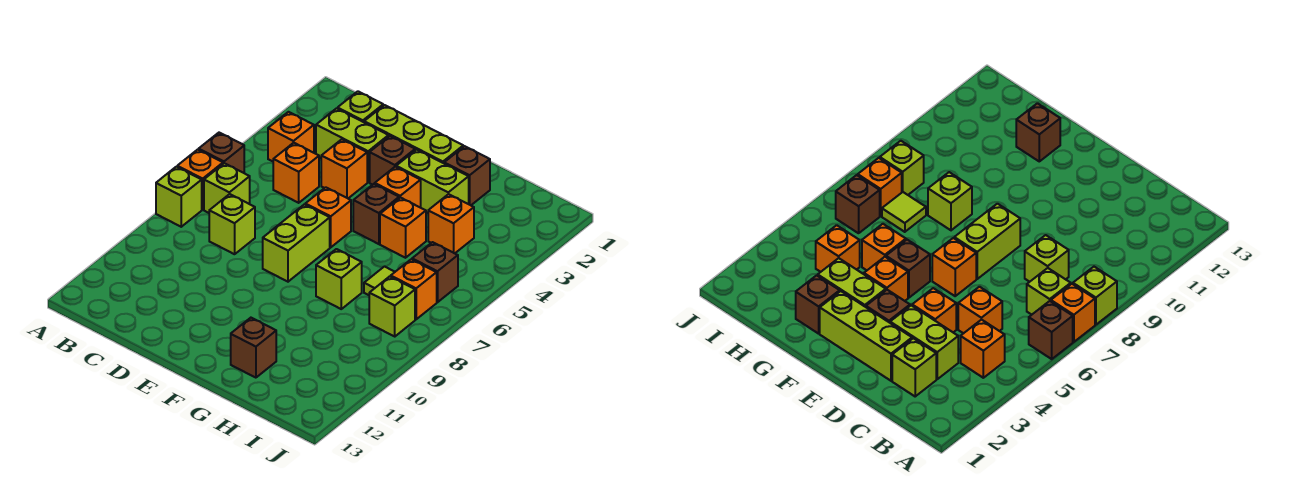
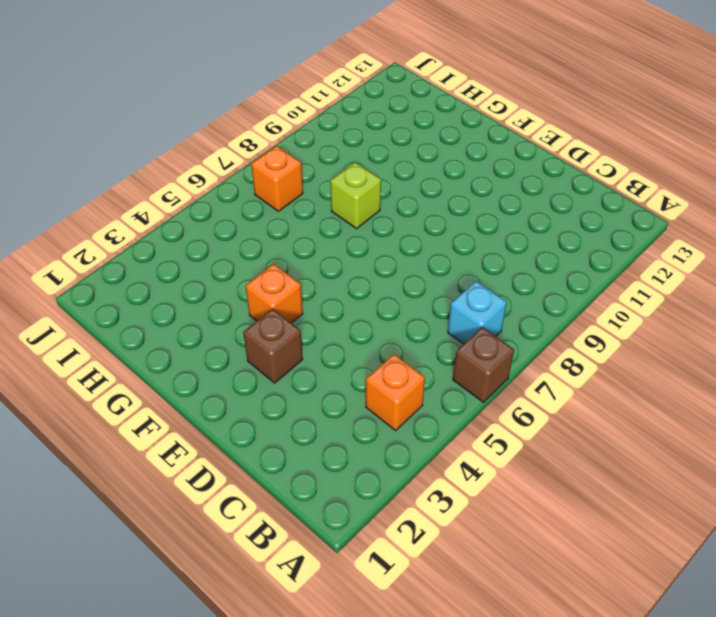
cyan brick B7 level 1 -> lime brick B7 level 1
none -> orange brick A7 level 1
none -> lime brick A8 level 1
none -> lime brick C2 level 1

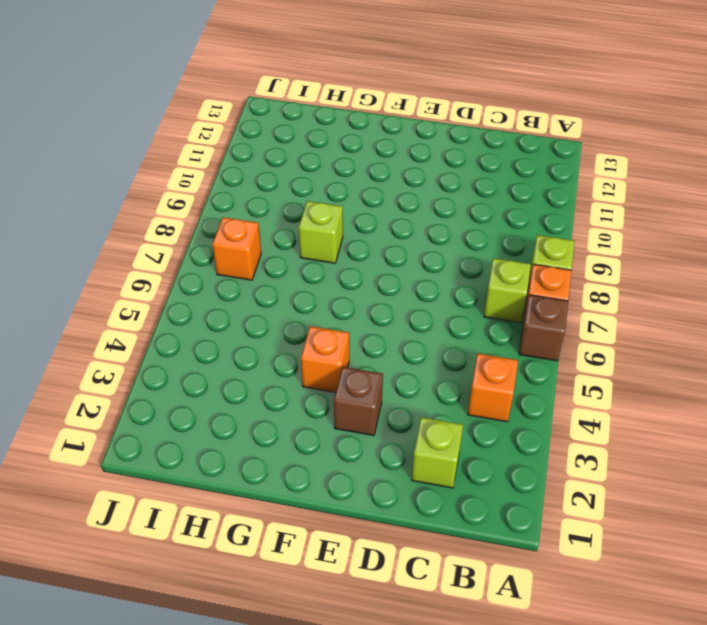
none -> lime brick C3:D3 level 1
none -> orange brick C5 level 1
none -> lime brick C8 level 1

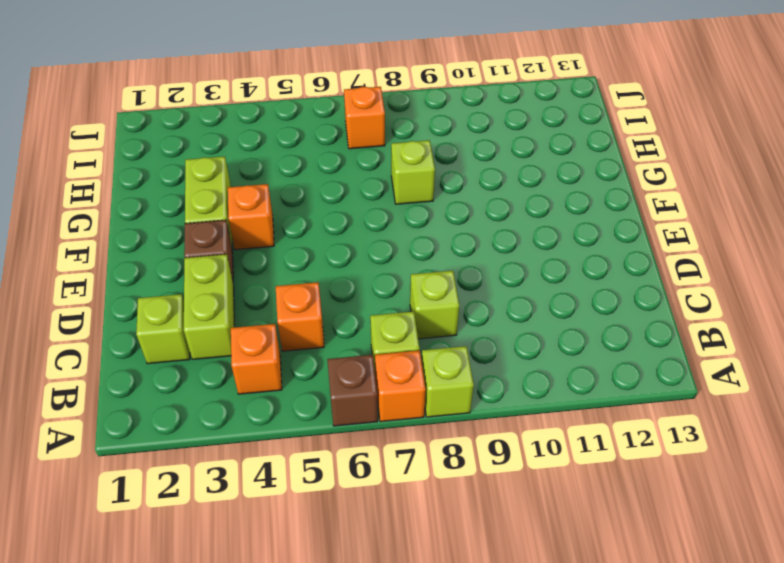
none -> lime brick D2:F2 level 1
none -> orange brick D4 level 1
none -> orange brick E6 level 1

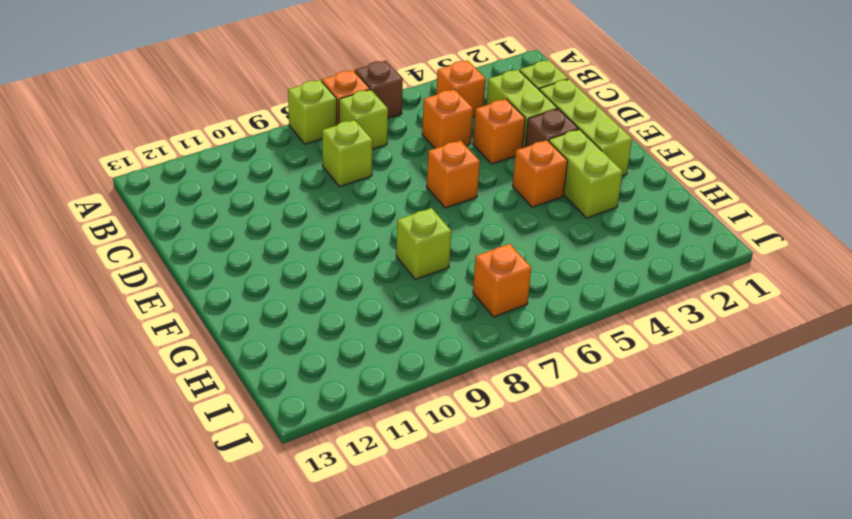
none -> lime brick E7:E8 level 1
none -> brown brick F5 level 1
none -> brown brick G2 level 1

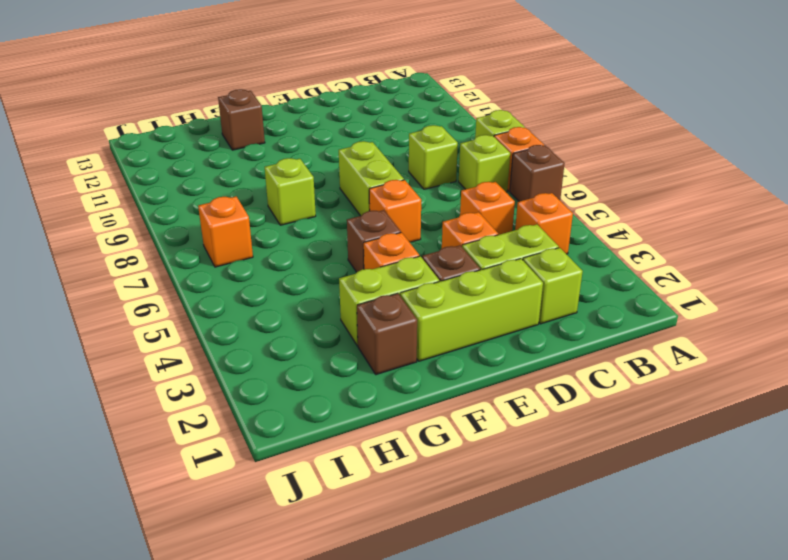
none -> orange brick G5 level 1
none -> orange brick H4 level 1
none -> lime tile H7 level 1

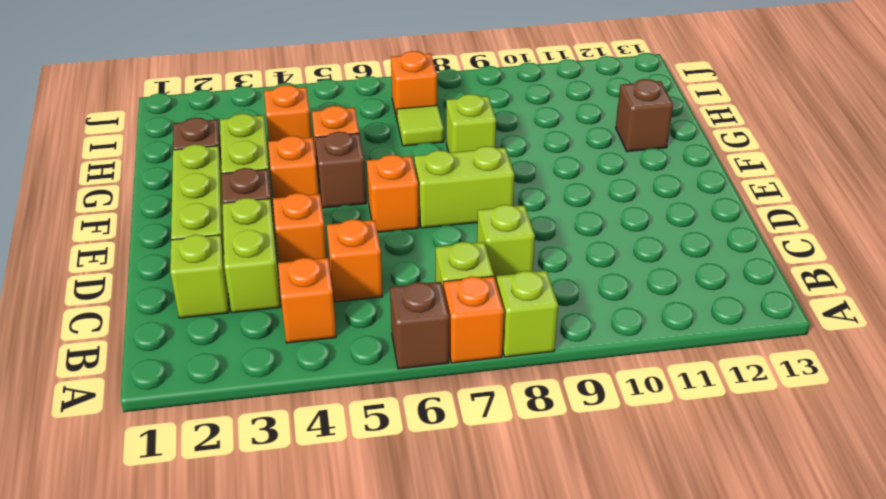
none -> brown brick I6 level 1
none -> lime brick I8 level 1

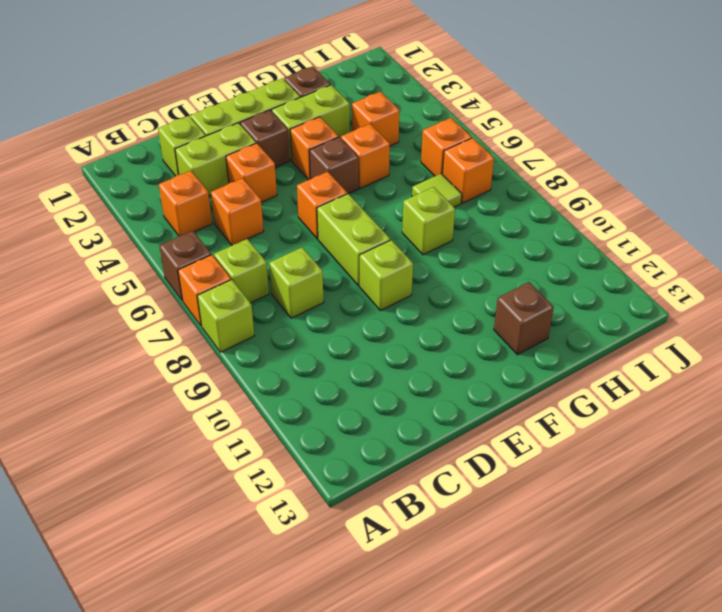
lime brick E9 level 1 -> lime brick I8 level 1
orange brick I6 level 1 -> brown brick I6 level 1

